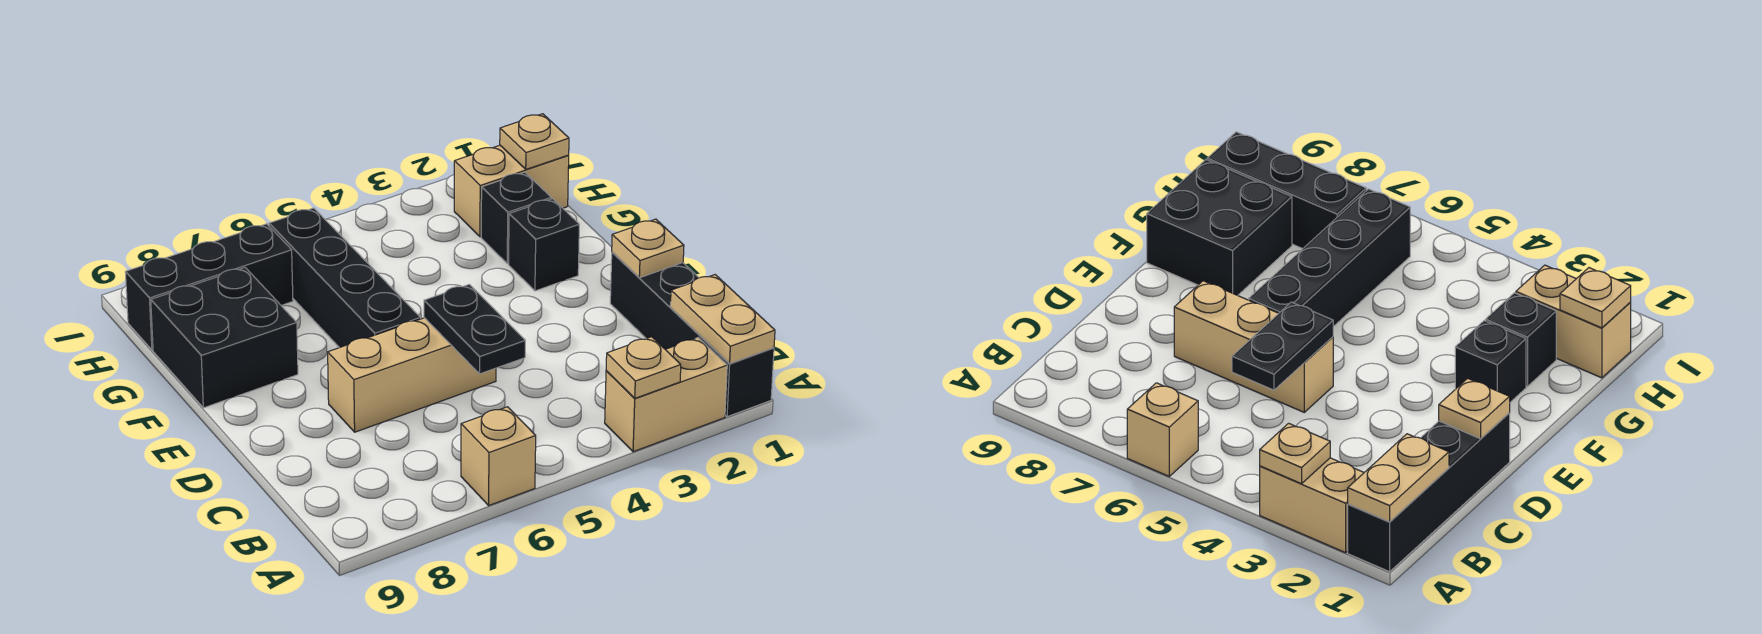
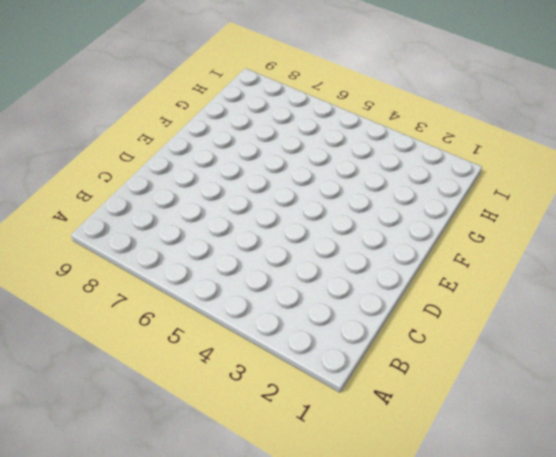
none -> black brick A1:D1 level 1
none -> tan brick A2:A3 level 1
none -> tan brick A6 level 1

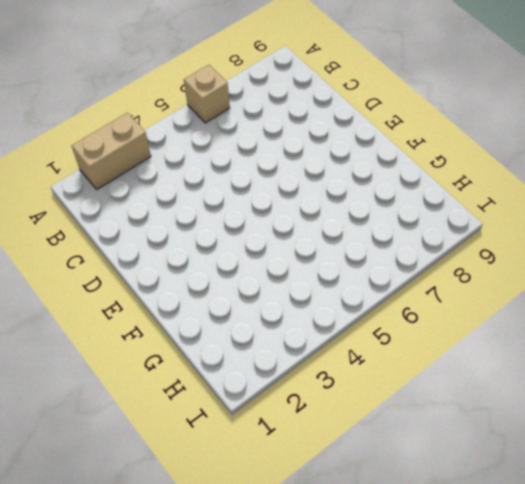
none -> black brick A1:D1 level 1
none -> tan brick D5:D7 level 1
none -> black brick E6:H6 level 1

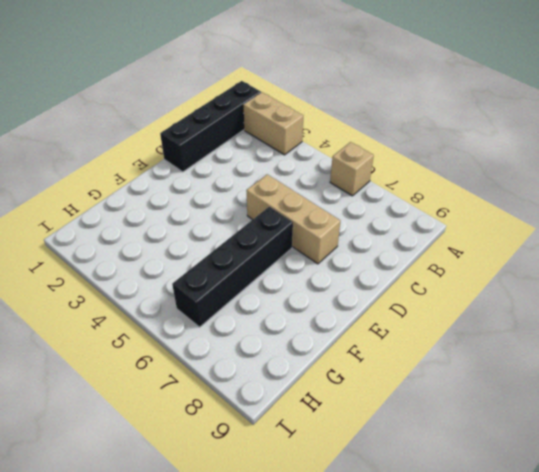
none -> black brick F2 level 1
none -> black brick F8:G9 level 1
none -> black brick G2 level 1

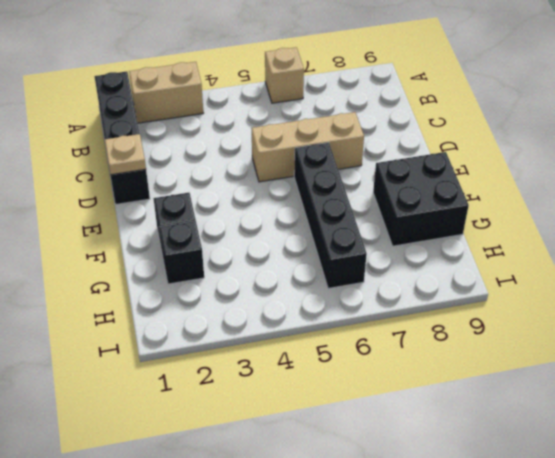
none -> tan brick H1:H2 level 1
none -> black brick H7:H9 level 1
none -> tan plate A1:B1 level 2

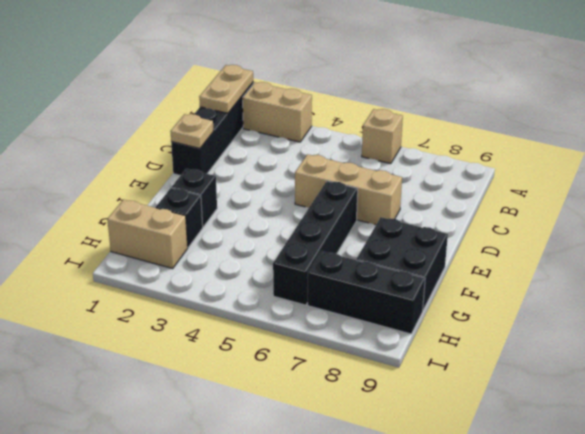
none -> tan plate A3 level 2
none -> black plate C5:D5 level 2
none -> tan plate H1 level 2

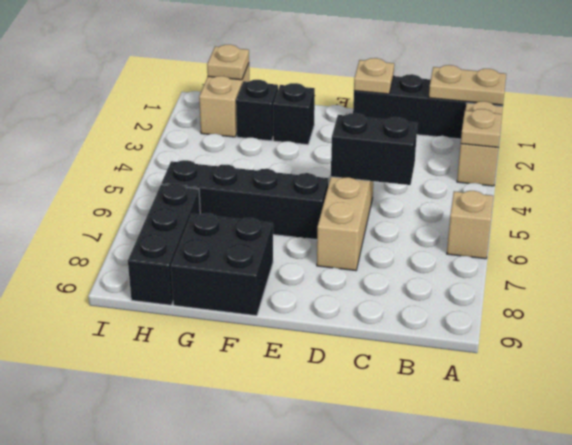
black brick C5:D5 level 2 -> black plate C5:D5 level 2

